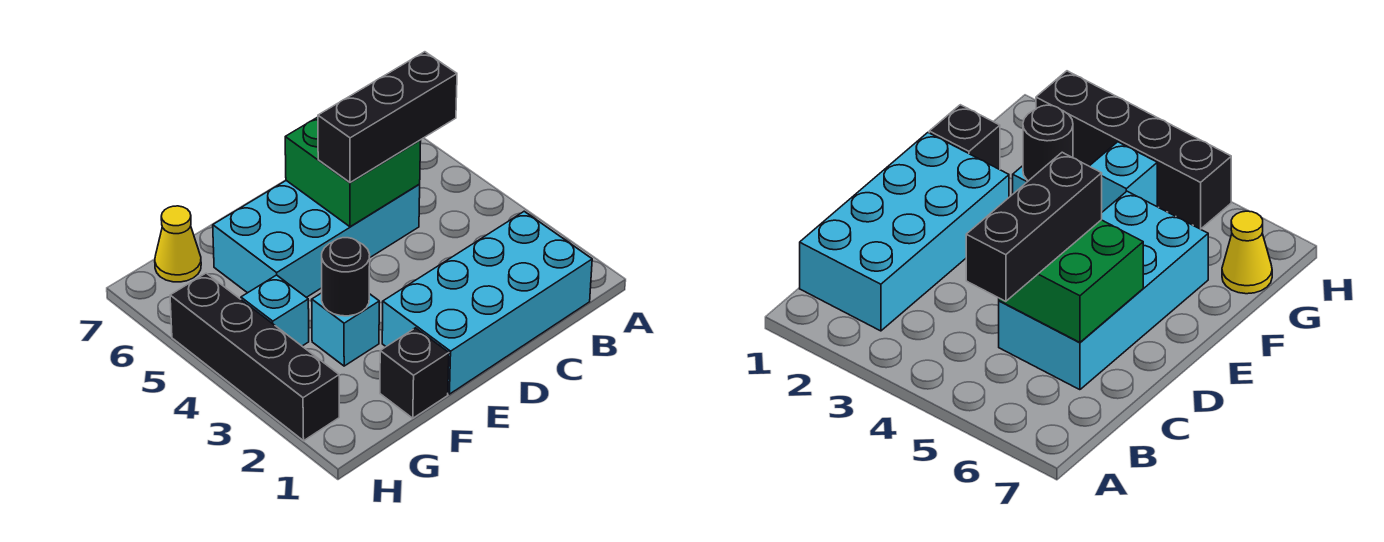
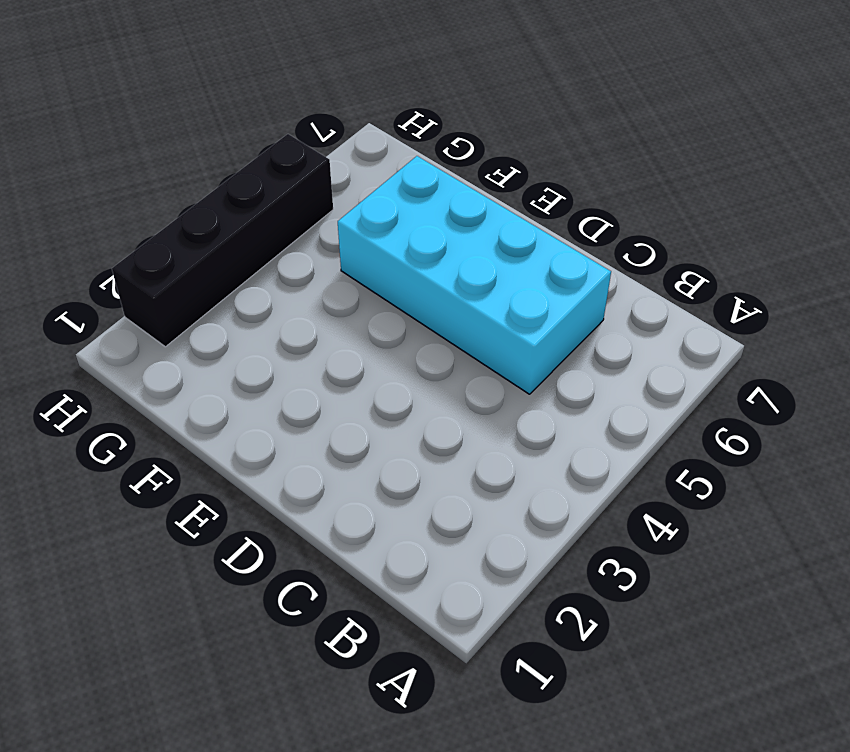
none -> cyan brick B1:E2 level 1
none -> black brick F1 level 1

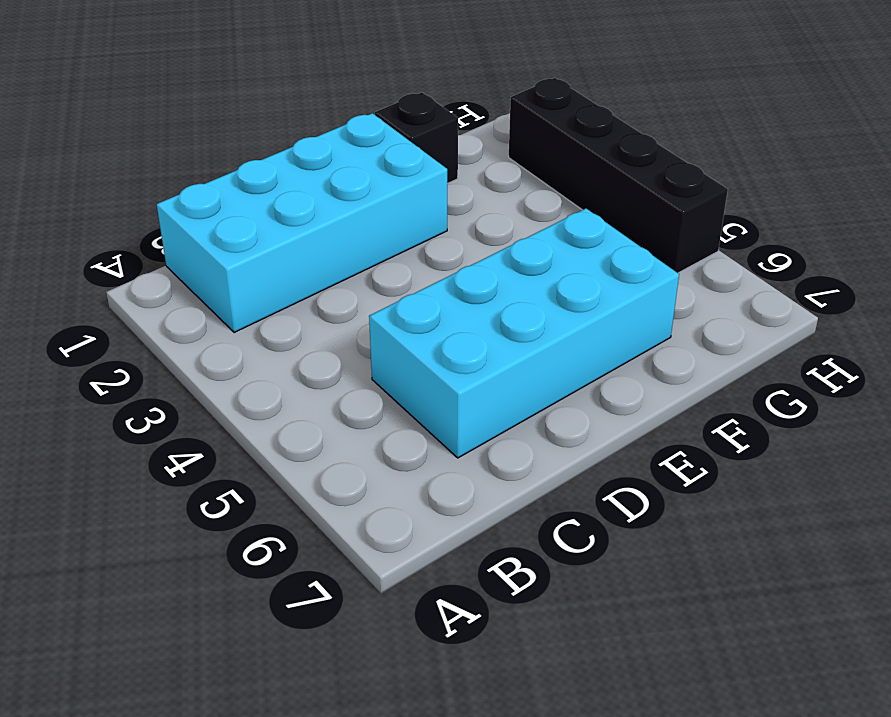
none -> cyan brick F3 level 1
none -> cyan brick G4 level 1

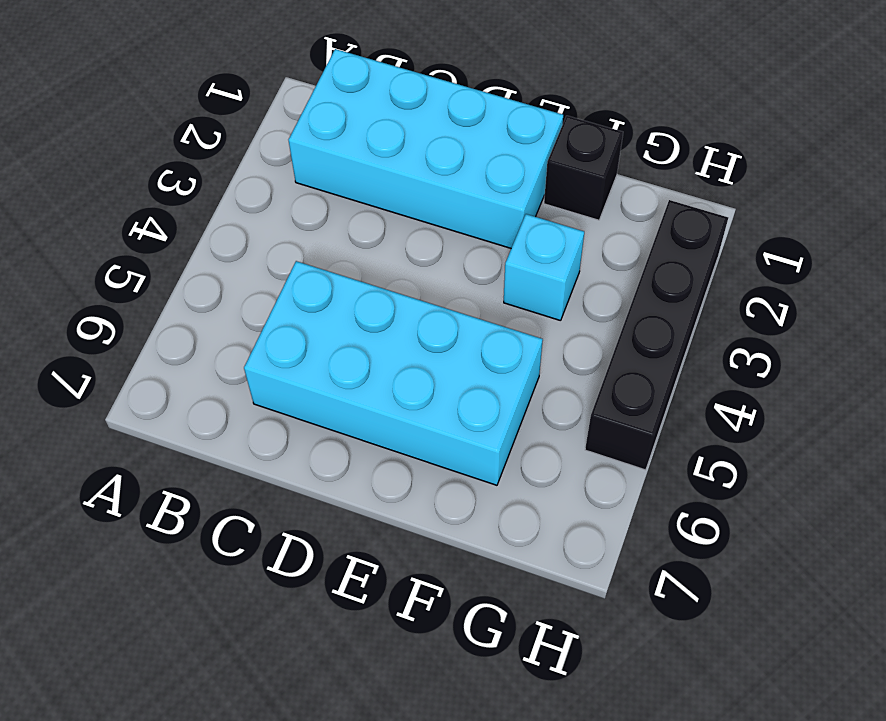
none -> cyan brick G4 level 1
none -> yellow cone G7 level 1

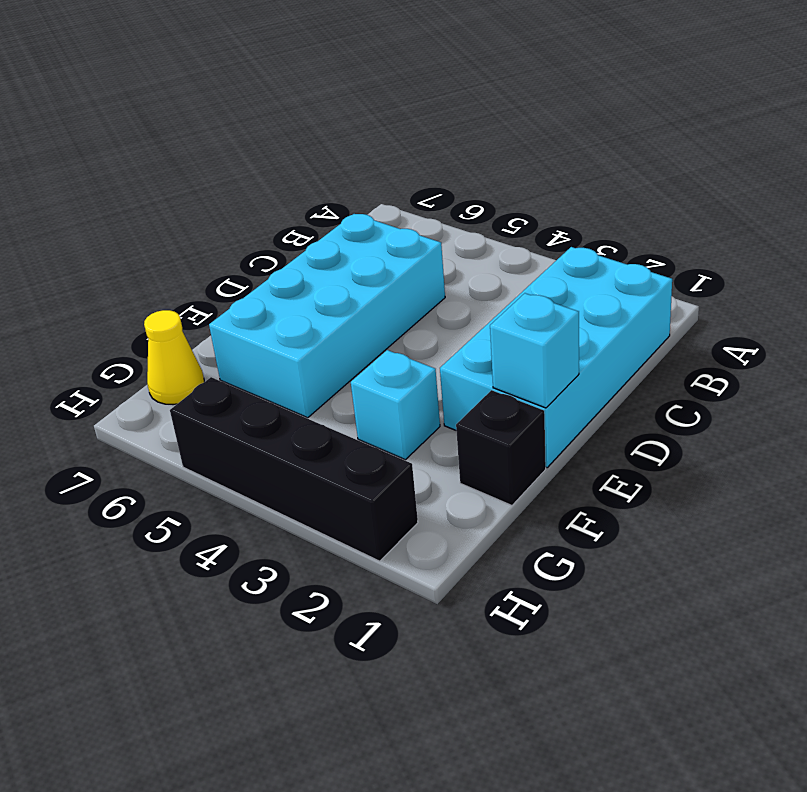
cyan brick E1 level 2 -> cyan brick G4 level 1
none -> green brick C5:D6 level 2
none -> black round brick F3 level 2

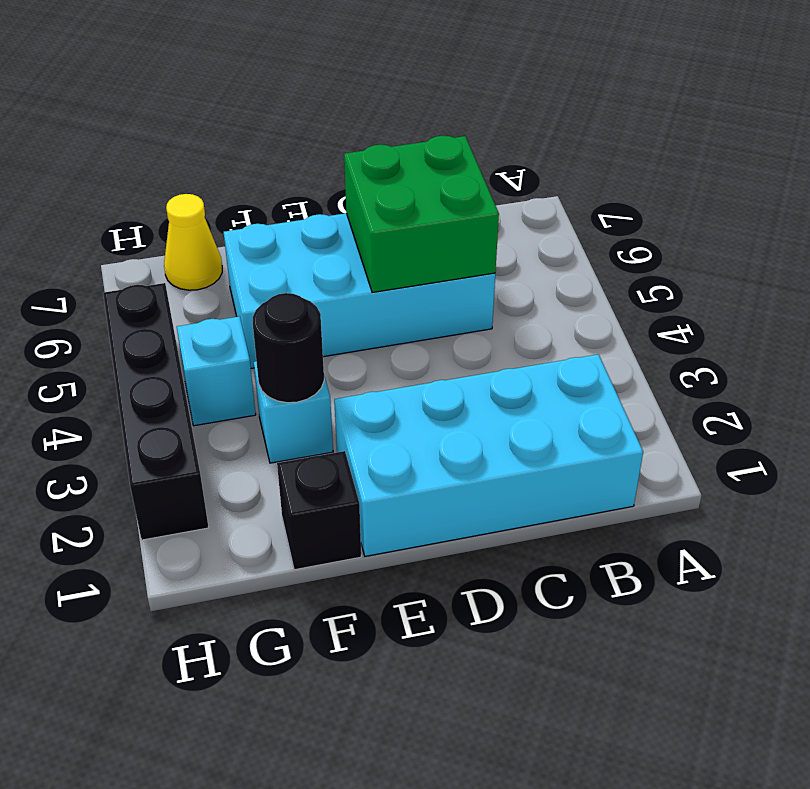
none -> black brick B5:D5 level 3

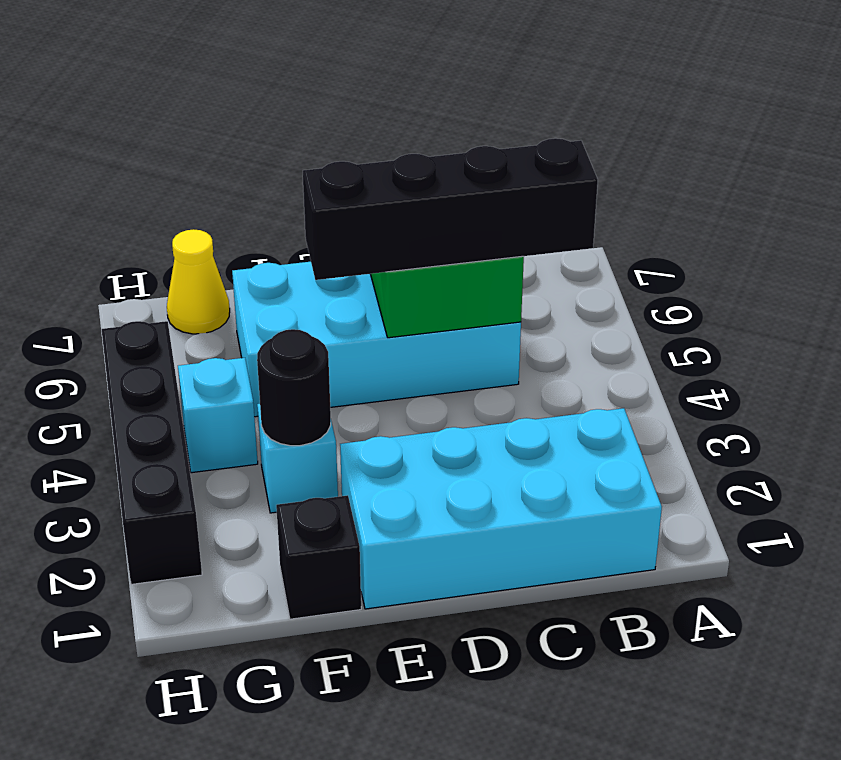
black brick B5:E5 level 3 -> black brick B5:D5 level 3

